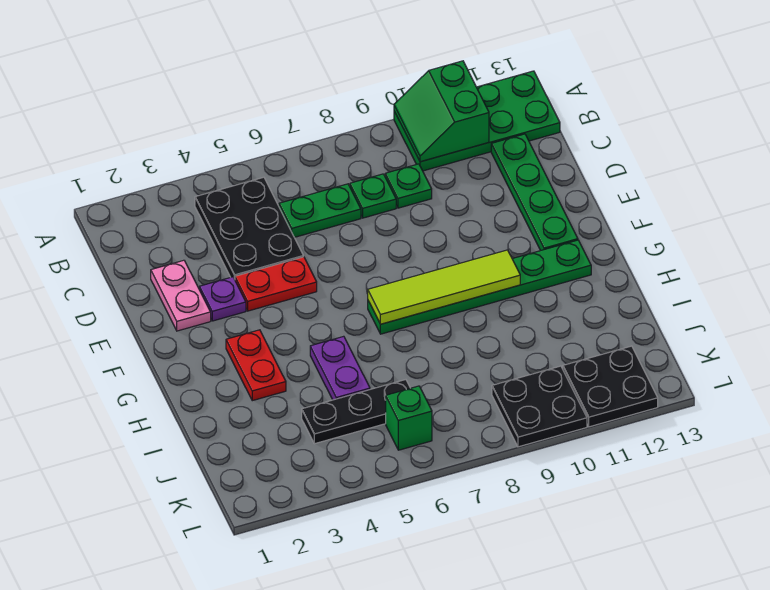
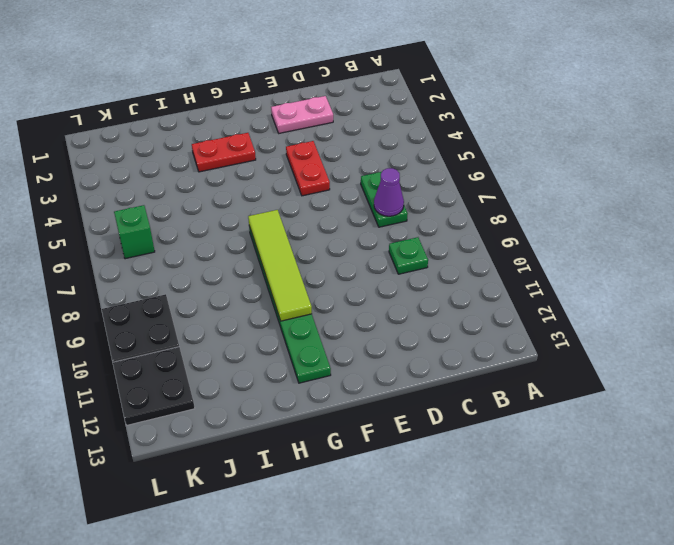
purple cone C7 level 2 -> none
none -> green plate A10:B13 level 1
none -> black plate B4:D5 level 1
none -> green plate C8 level 1

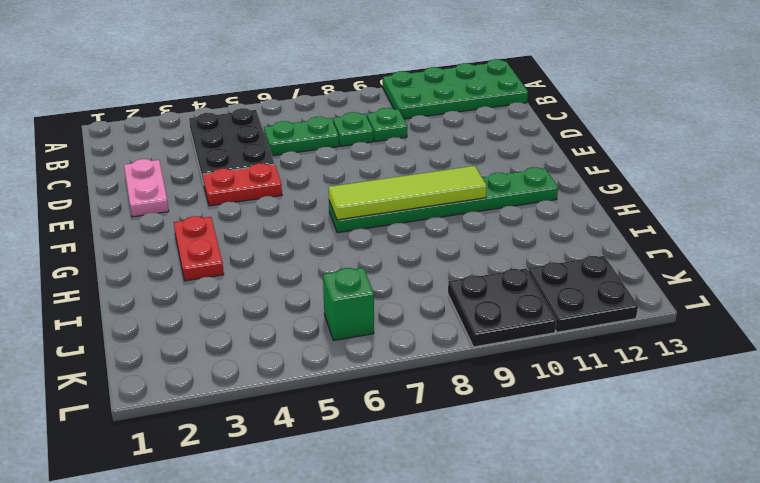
none -> green plate C12:F12 level 1
none -> purple plate E3 level 1
none -> purple plate H5:I5 level 1

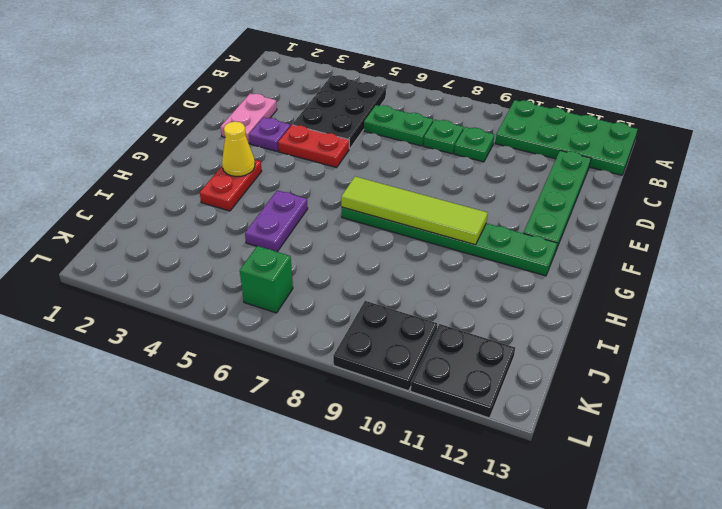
yellow cone G3 level 2 -> none
none -> black plate J4:J6 level 1
none -> green slope A10:B11 level 2 top 11

